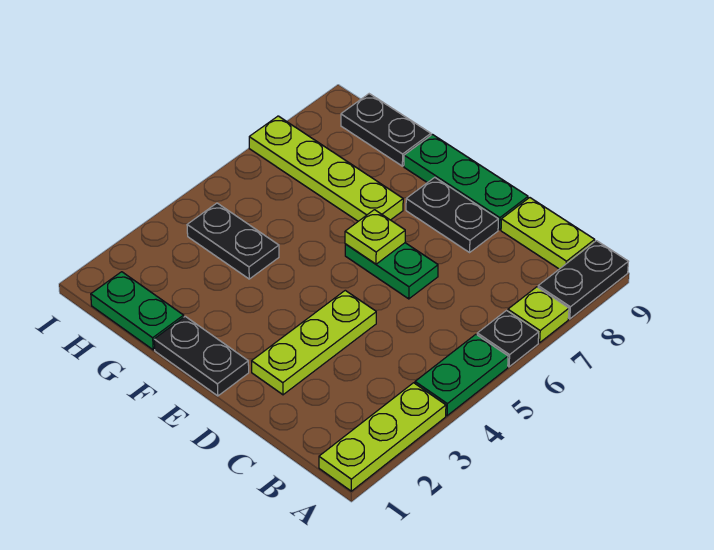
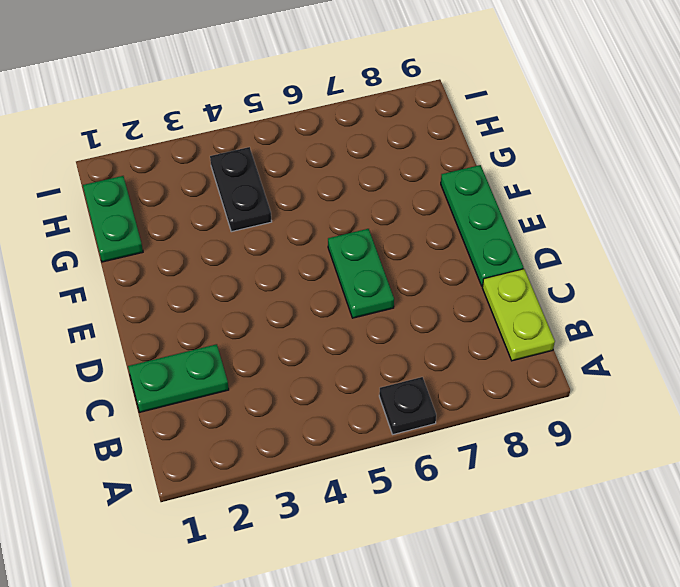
green plate C1:C2 level 1 -> green plate A4:A5 level 1
none -> lime plate A1:A3 level 1
none -> lime plate A7 level 1
none -> black plate A8:A9 level 1

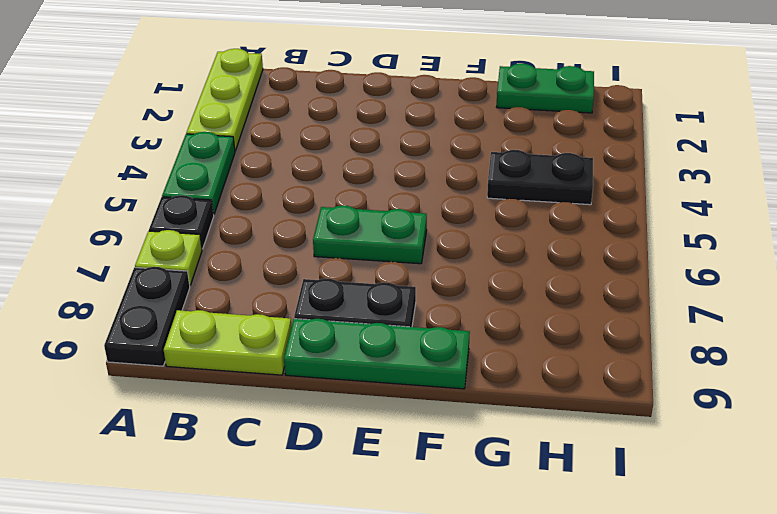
none -> lime plate D2:D4 level 1
none -> black plate E1:F1 level 1
none -> lime plate F7:I7 level 1

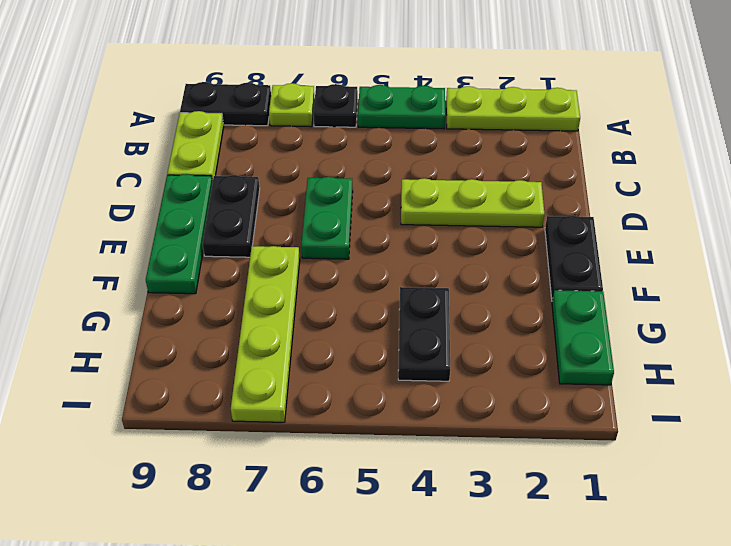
none -> black plate G9:H9 level 1
none -> lime plate E6 level 2

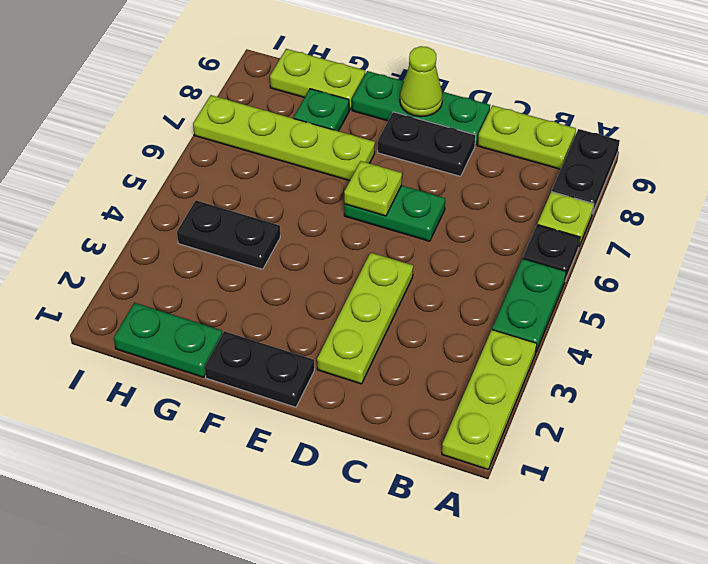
lime cone E9 level 2 -> none
green plate G8 level 1 -> none
lime plate G9:H9 level 1 -> black plate G9:H9 level 1

